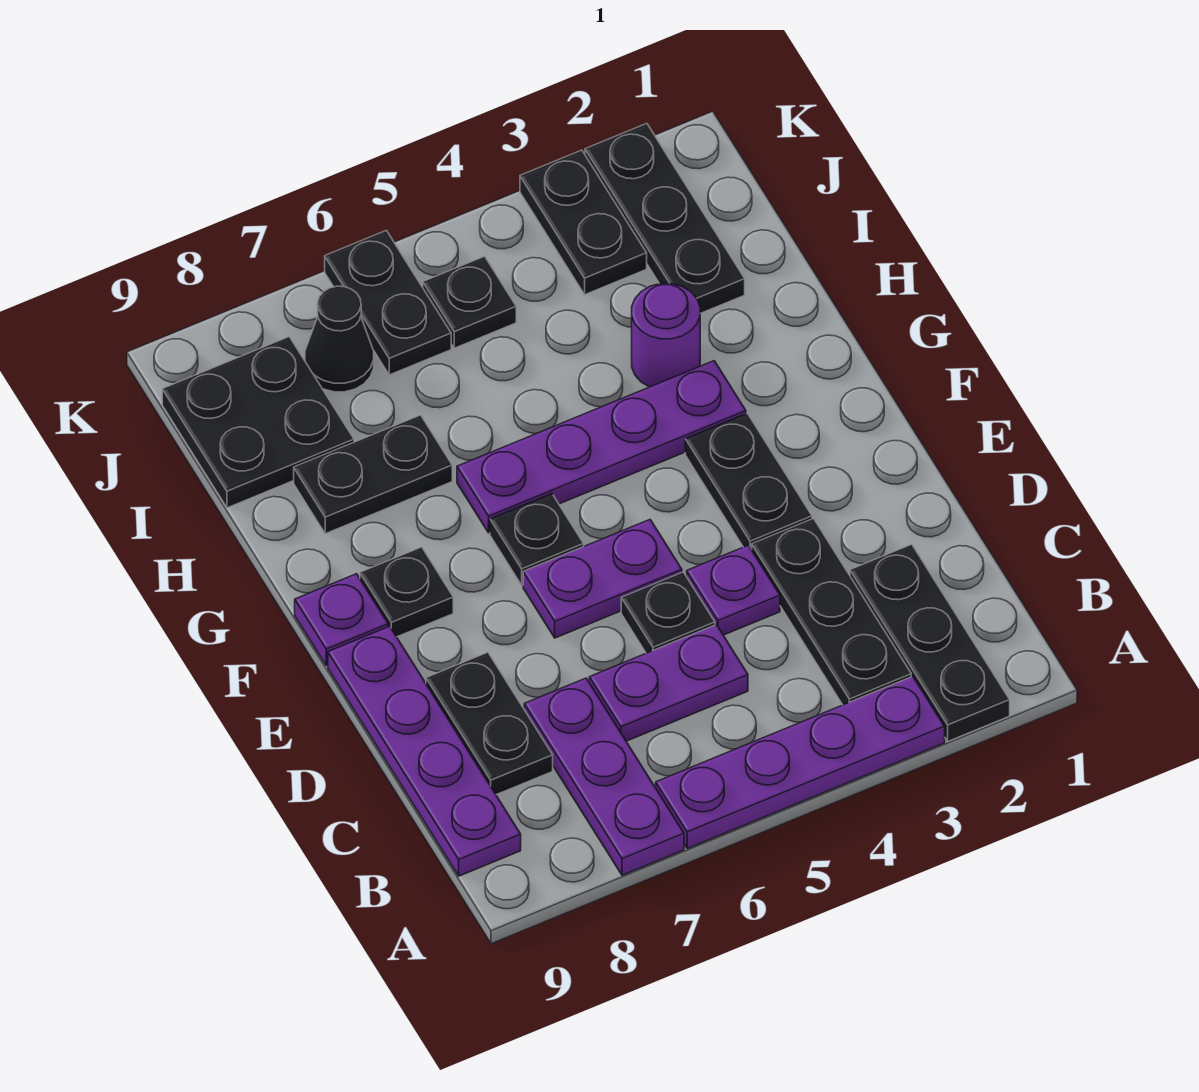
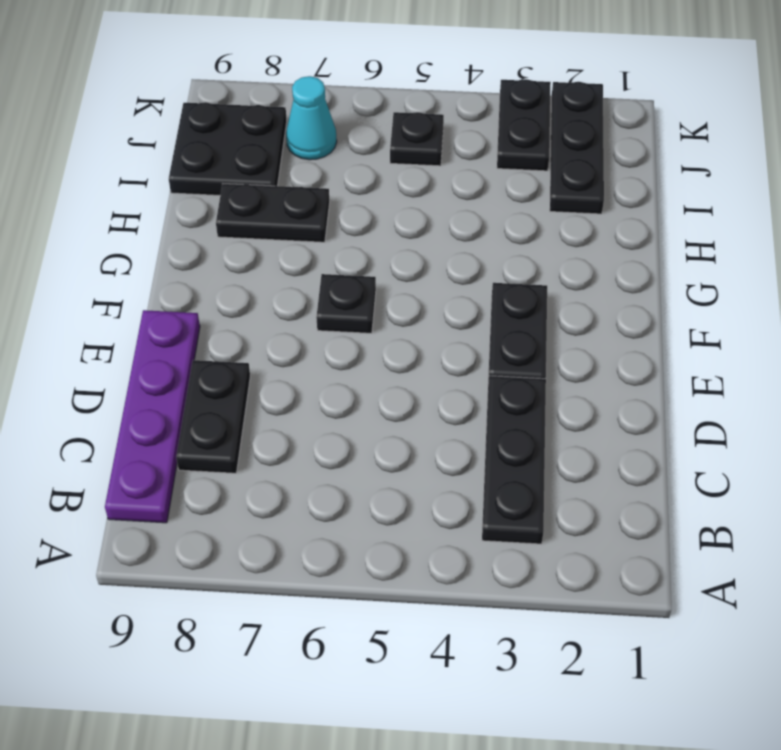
cyan cone J7 level 1 -> black cone J7 level 1
none -> black plate A2:C2 level 1
none -> purple plate A3:A6 level 1
none -> purple plate A7:C7 level 1

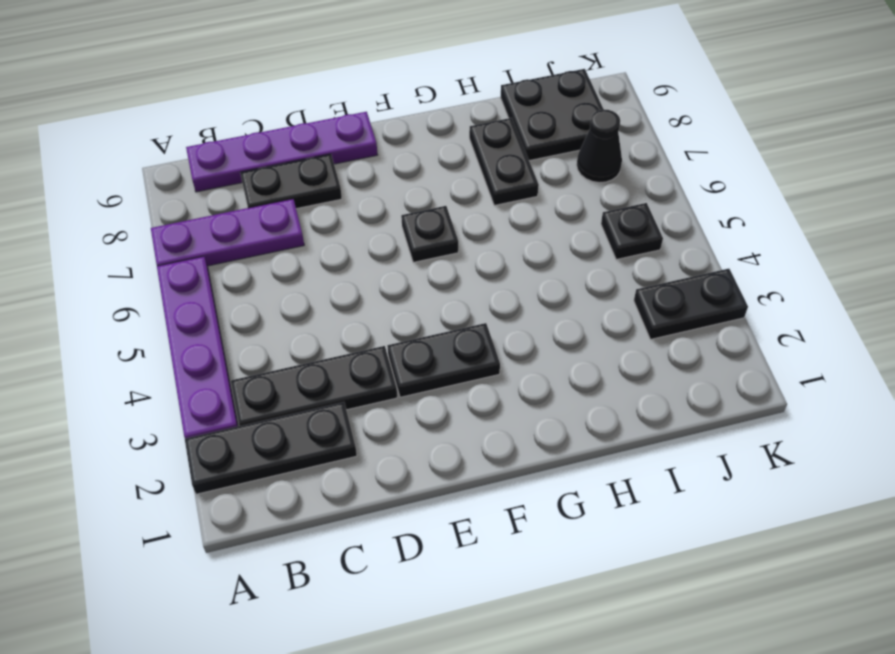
none -> purple plate C5:C6 level 1
none -> purple plate D4 level 1
none -> black plate D5 level 1

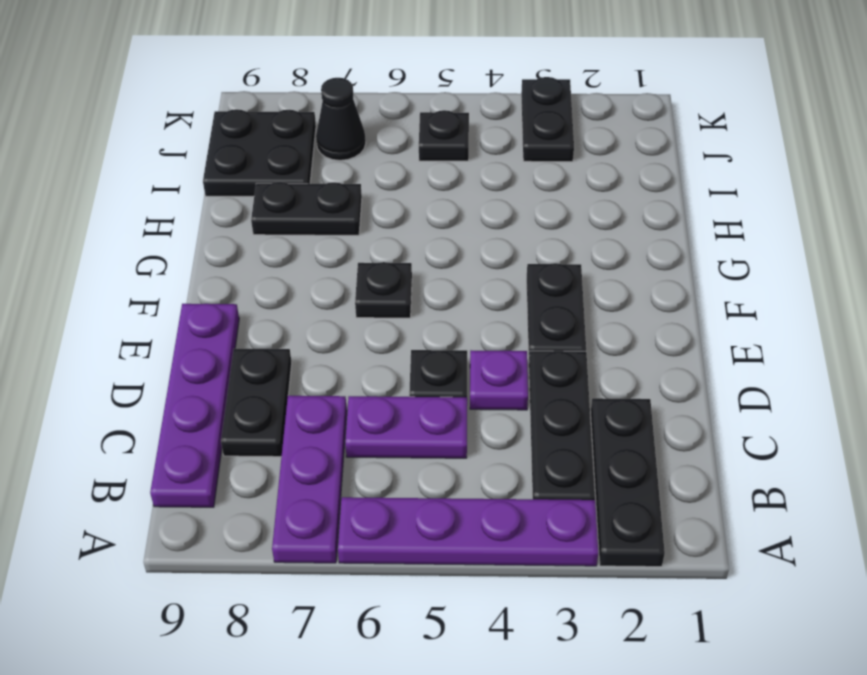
none -> purple plate E5:E6 level 1
none -> black plate F8 level 1
none -> purple plate F9 level 1

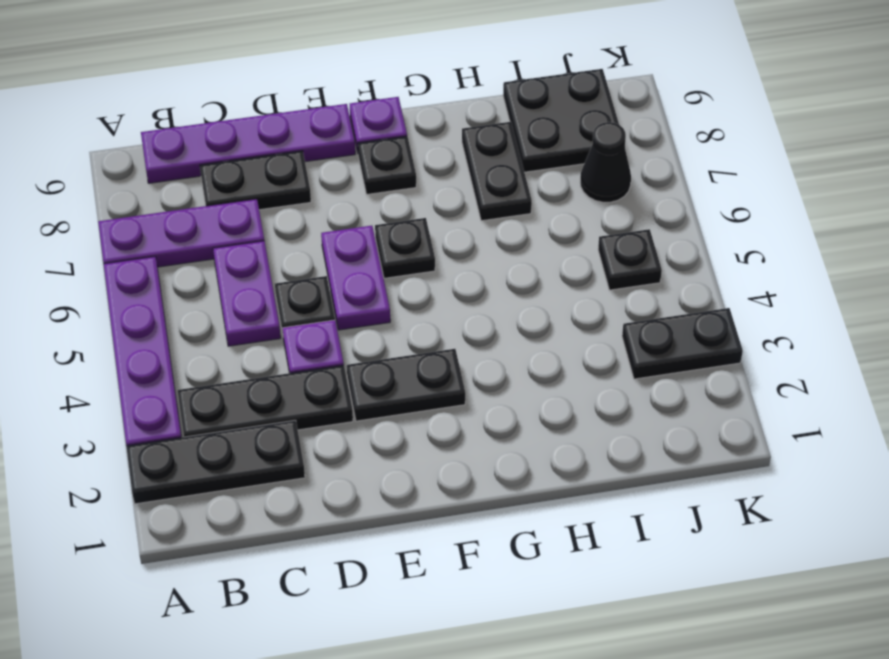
none -> purple plate G3:G6 level 1
none -> purple round brick H3 level 1
none -> black plate I2:K2 level 1

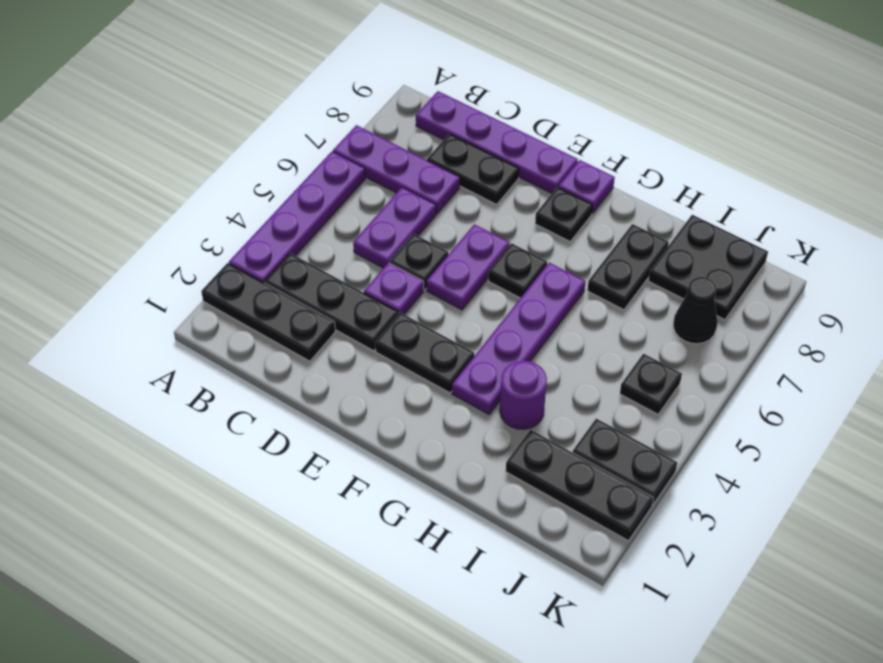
none -> black plate J6:K6 level 1

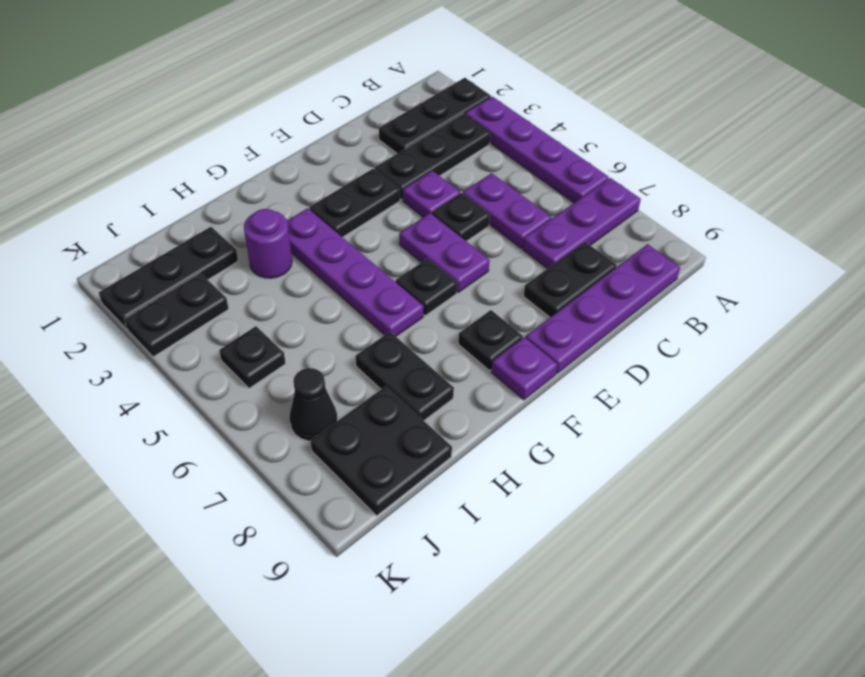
none -> black plate J6:K6 level 1

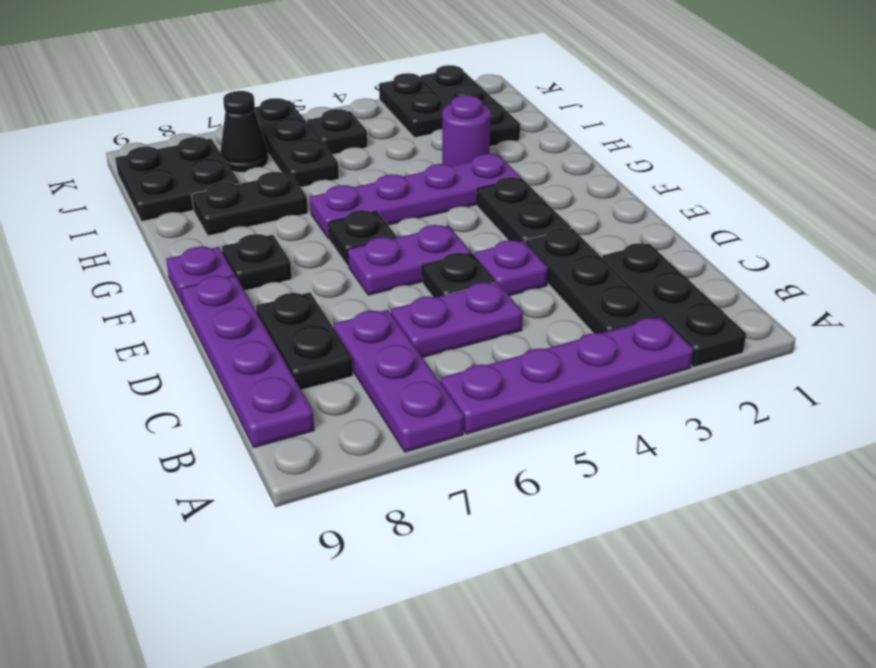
black plate I6:K6 level 1 -> black plate J6:K6 level 1

